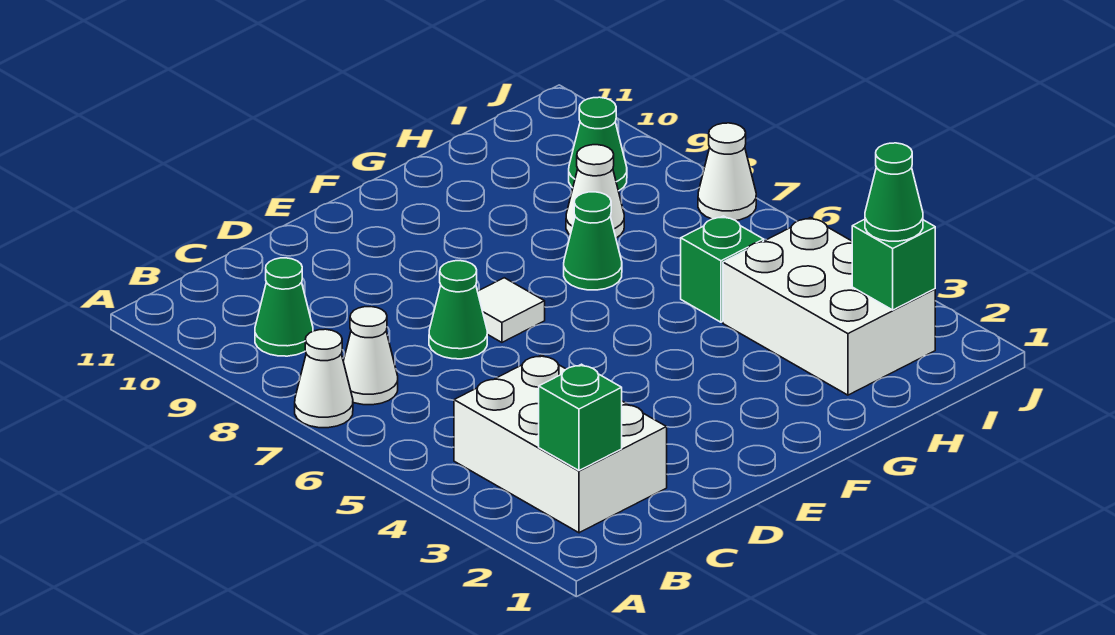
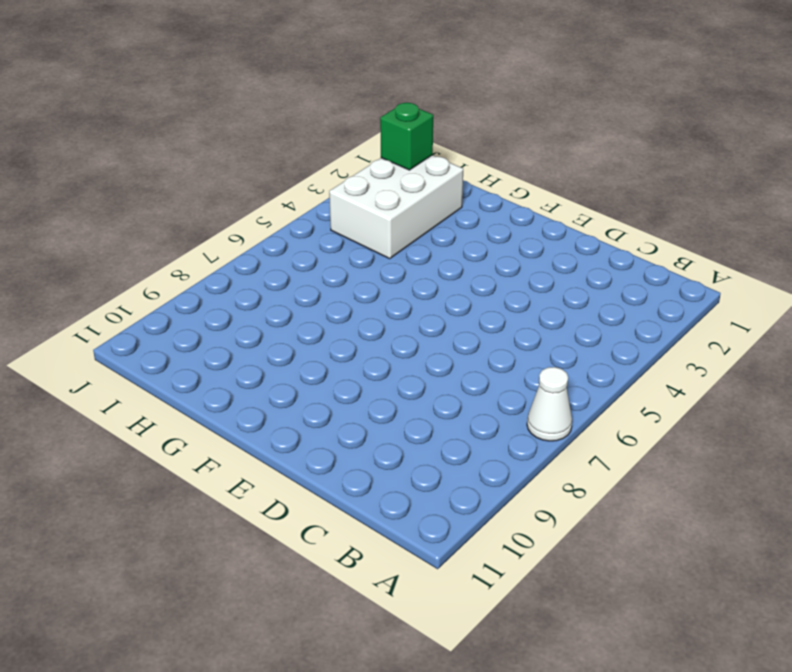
none -> white brick B2:C4 level 1
none -> white cone B7 level 1
none -> green cone B9 level 1

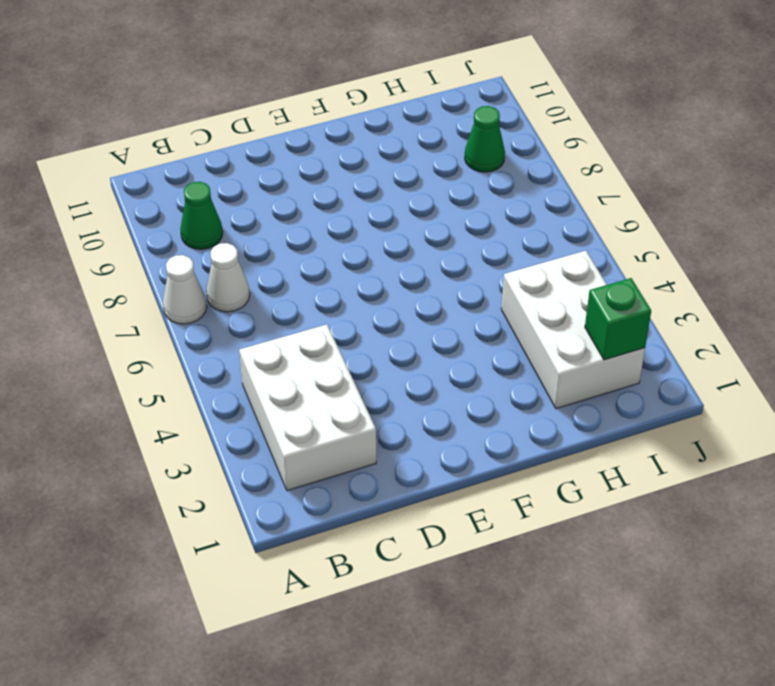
none -> green cone D7 level 1
none -> white tile E7 level 1
none -> green cone G7 level 1

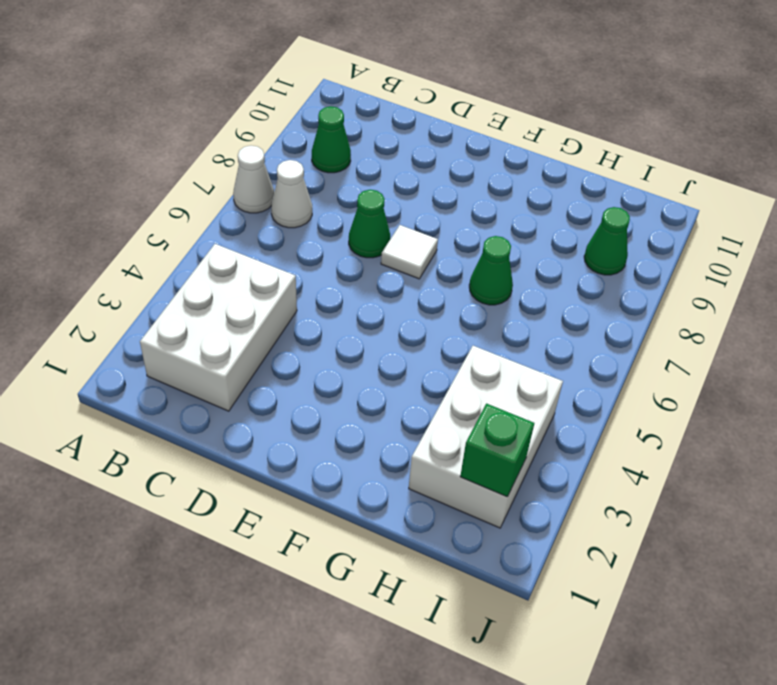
none -> green brick H5 level 1
none -> white cone H8 level 1
none -> white cone J7 level 1

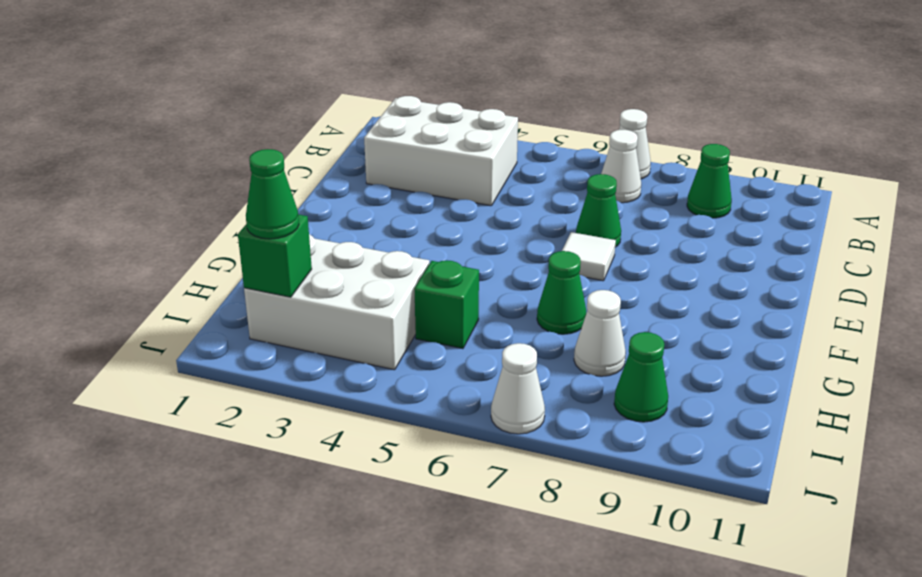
none -> green brick B2 level 2

